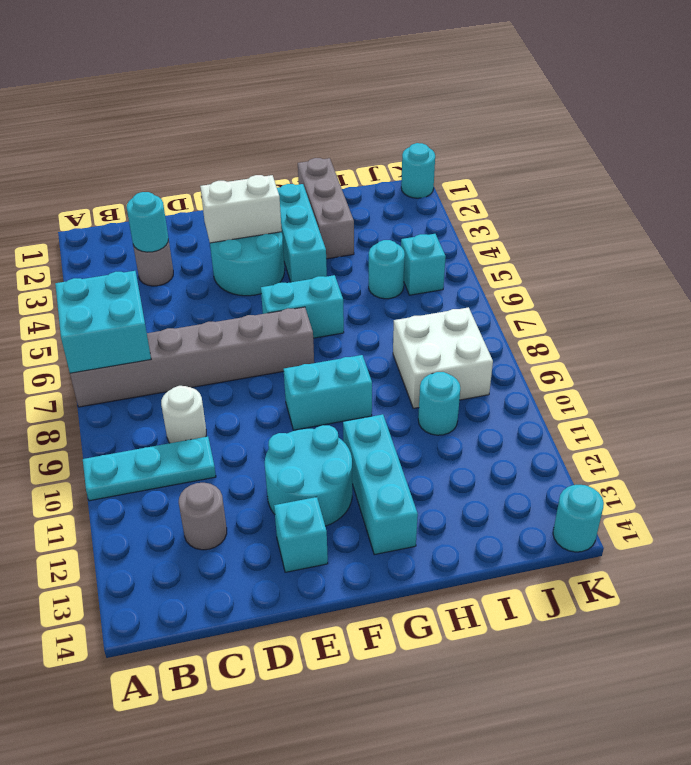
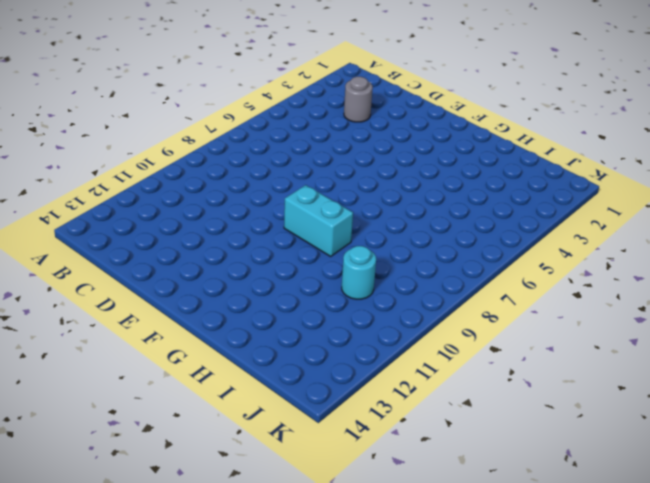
none -> grey brick A7:F7 level 1
none -> cyan plate A10:C10 level 1
none -> white round brick C9 level 1

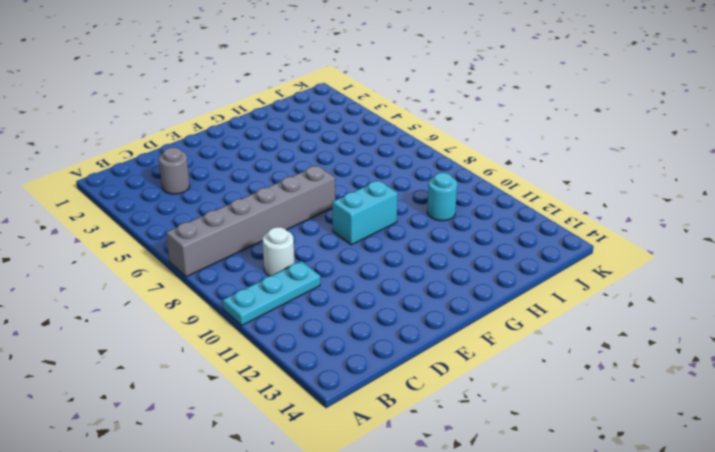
none -> grey round brick C12 level 1
none -> cyan round brick E3:F4 level 1
none -> cyan round brick E11:F12 level 1

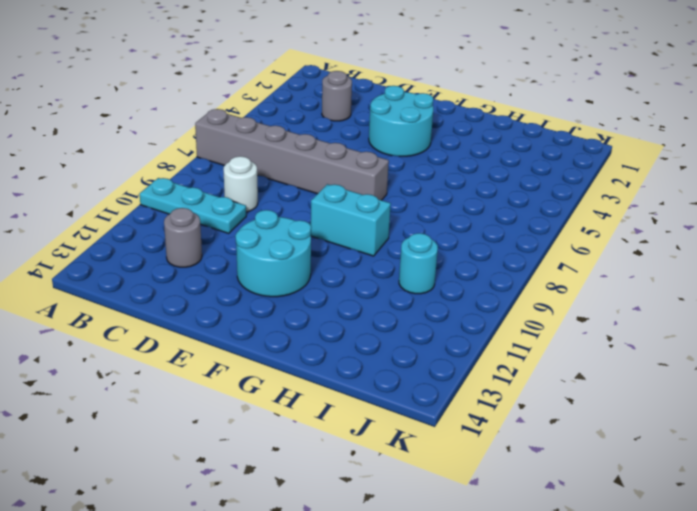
none -> cyan brick E13 level 1
none -> cyan brick F6:G6 level 1
none -> cyan brick G2:G4 level 1

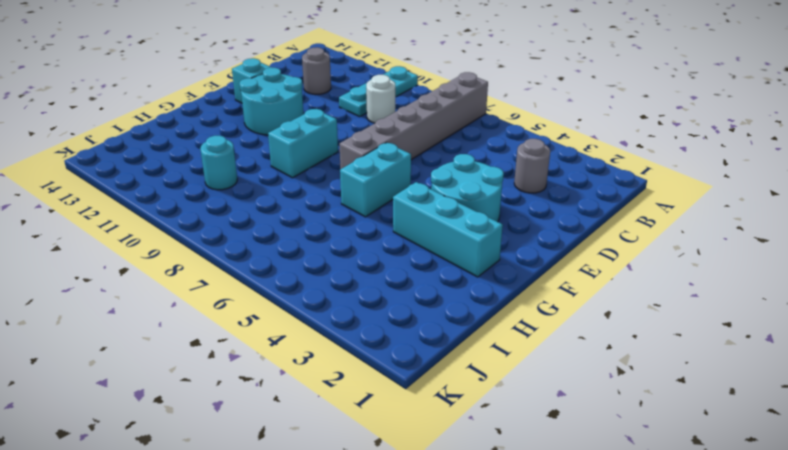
none -> cyan brick G11:G13 level 1
none -> grey brick H1:H3 level 1
none -> cyan round brick I5 level 1

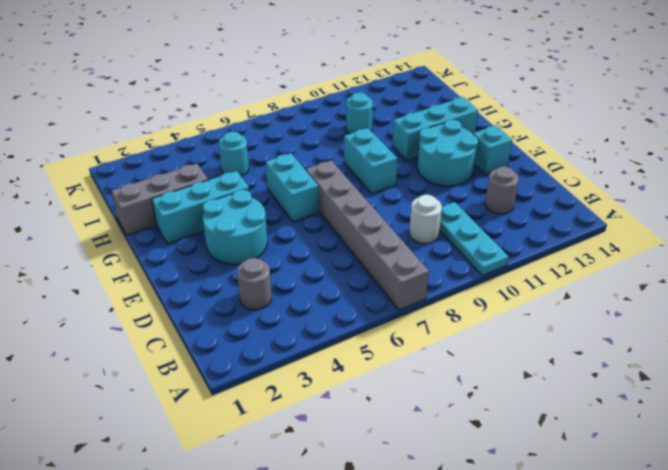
none -> white brick I8:J9 level 1
none -> cyan brick J5 level 1
none -> cyan round brick K1 level 1

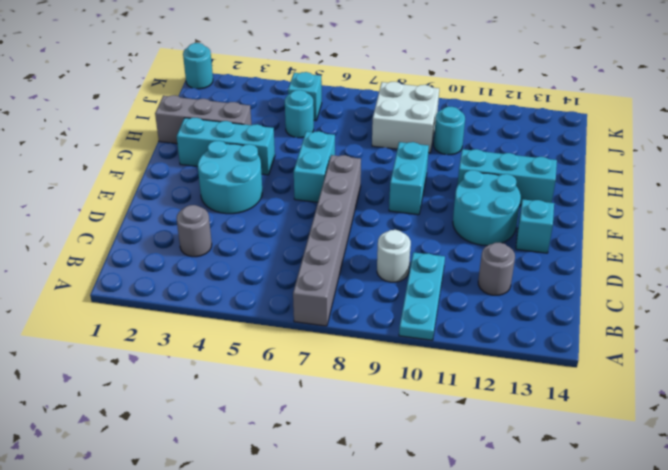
none -> cyan round brick K14 level 1
none -> cyan brick A6:B7 level 2
none -> cyan round brick C3 level 2

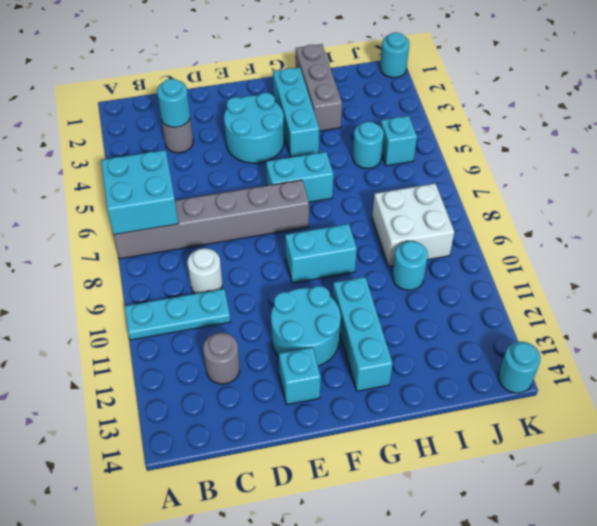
none -> white brick E3:F3 level 2

